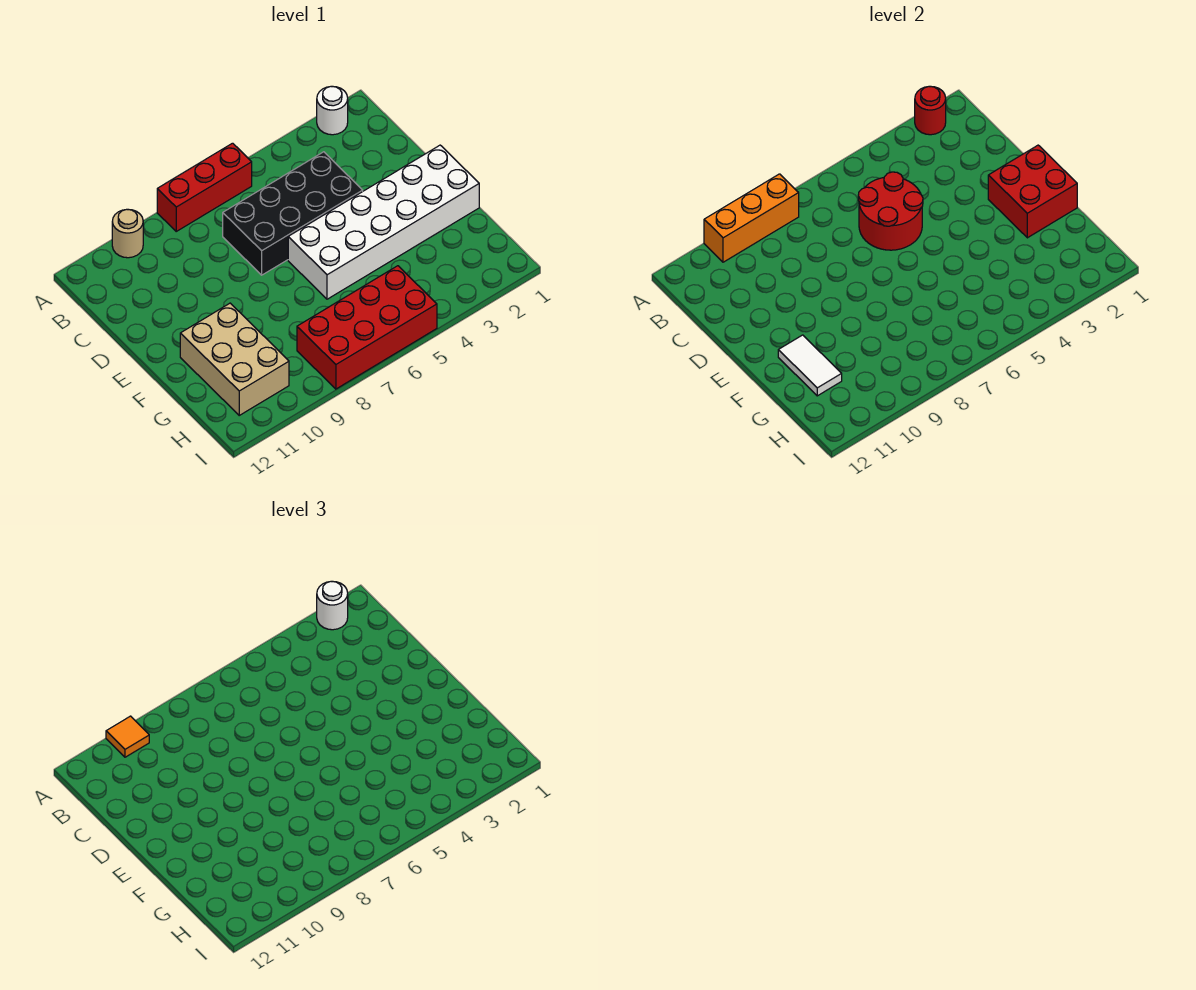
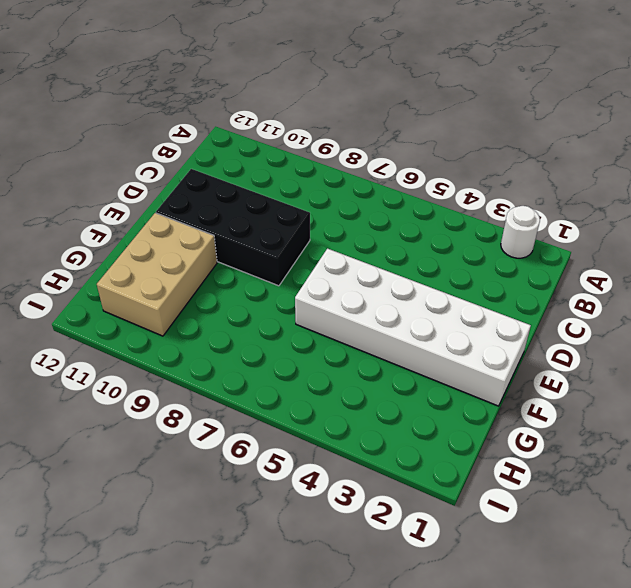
black brick D8:E11 level 1 -> black brick C4:D7 level 1
none -> red brick A6:A8 level 1
none -> tan round brick A10 level 1
none -> red brick H5:I8 level 1

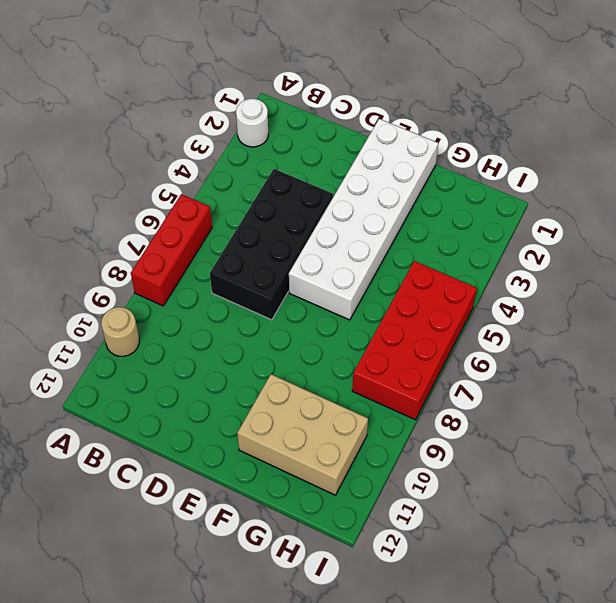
none -> red round brick A2 level 2
none -> orange brick A8:A10 level 2
none -> red round brick C5:D6 level 2

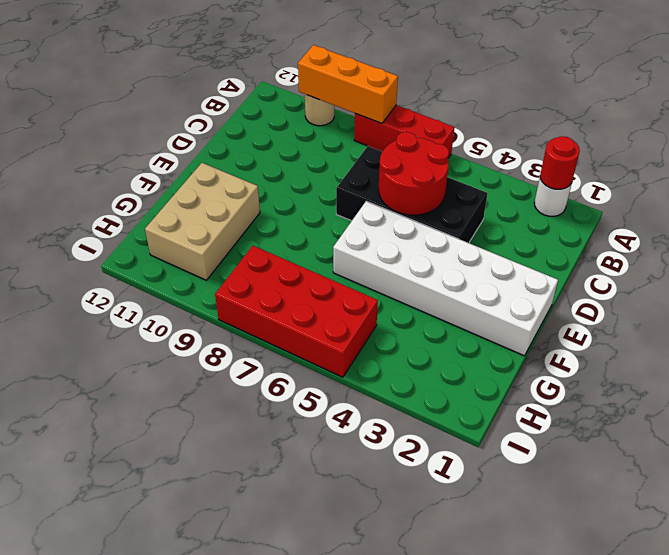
none -> red brick E1:F2 level 2
none -> white tile F11:G11 level 2
none -> white round brick A2 level 3

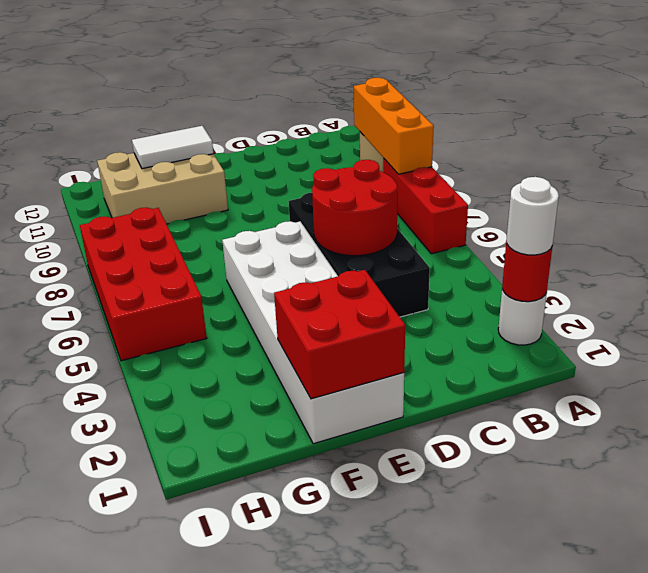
none -> orange tile A10 level 3

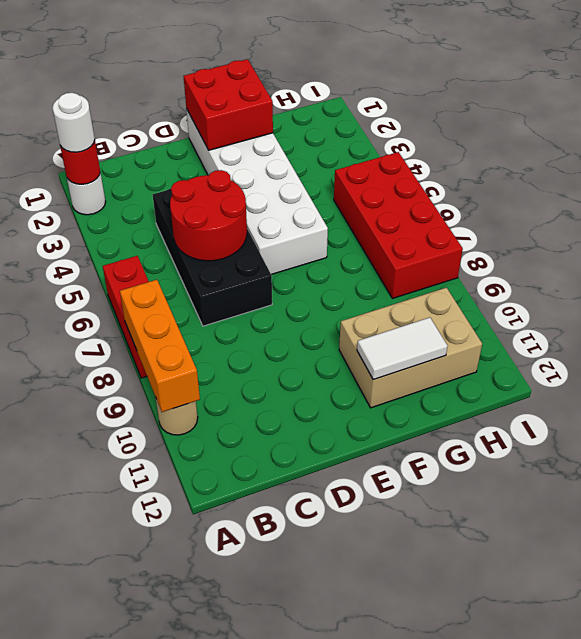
none -> orange tile A10 level 3

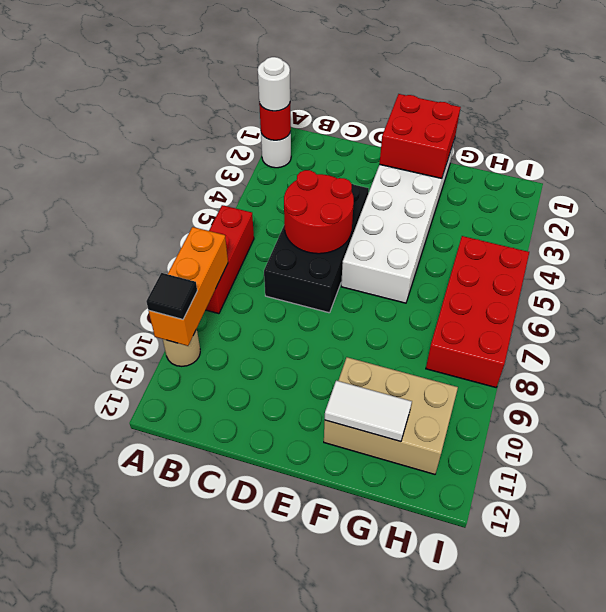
black tile A10 level 3 -> orange tile A10 level 3

